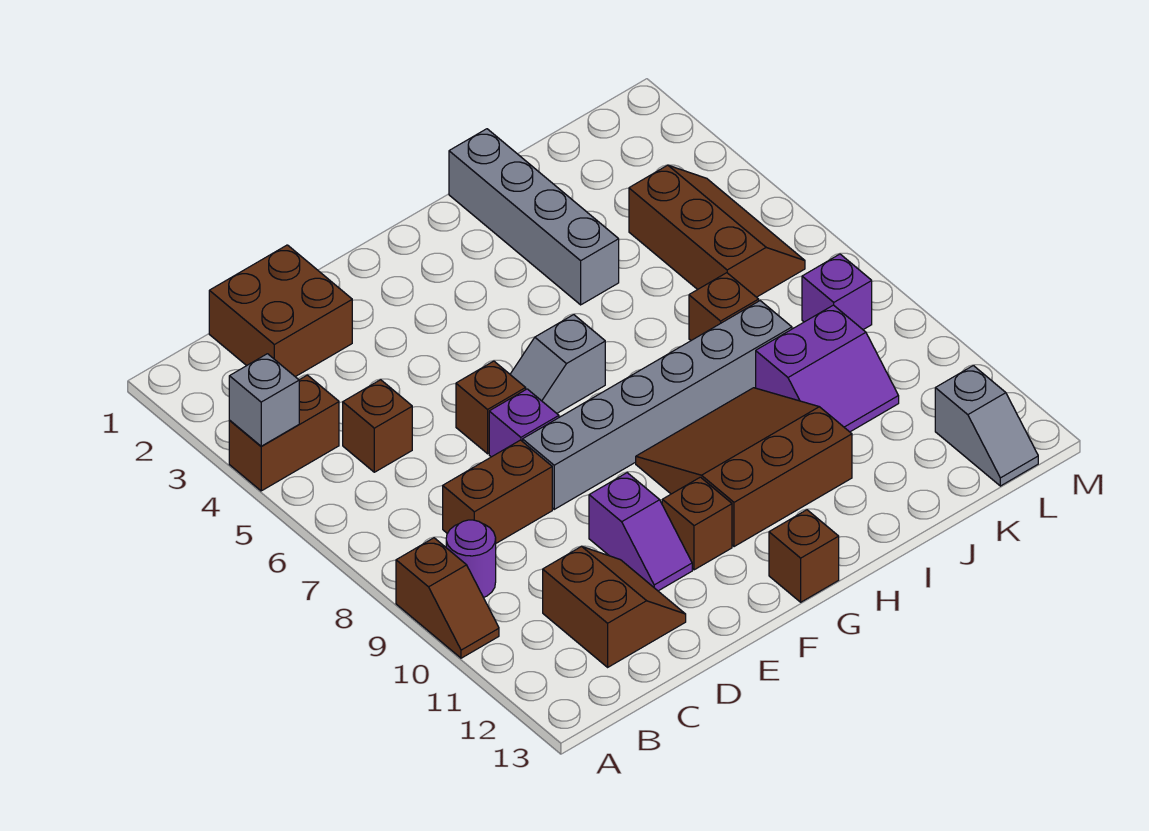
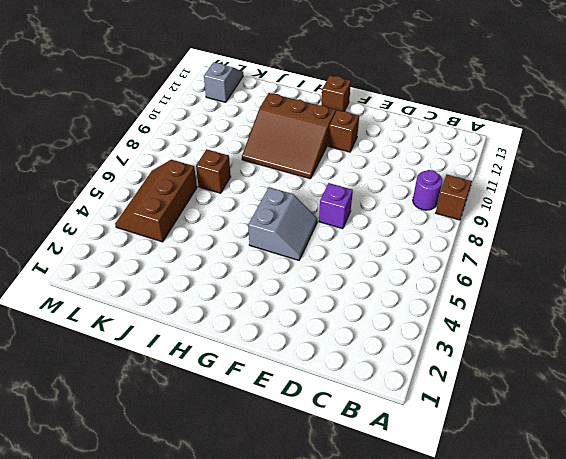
grey slope F5:G6 level 1 top G -> grey slope F6:G6 level 1 top G
none -> brown brick A4:B4 level 1
none -> brown brick C1:D2 level 1
none -> brown brick C5 level 1

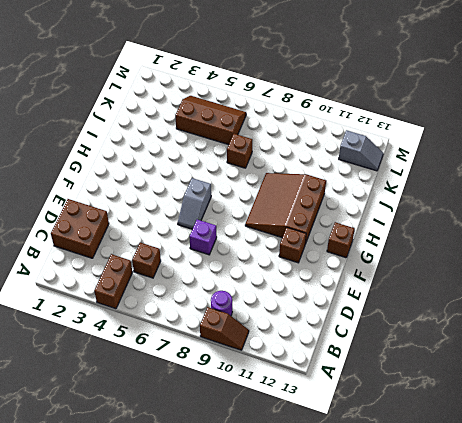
none -> brown brick C8:D8 level 1
none -> brown slope C11:D12 level 1 top C
none -> brown brick E6 level 1

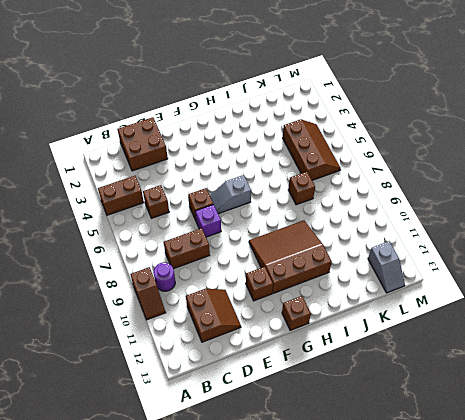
none -> grey brick E8:J8 level 1
none -> purple slope E10:E11 level 1 top 10
none -> grey brick I1:I4 level 1

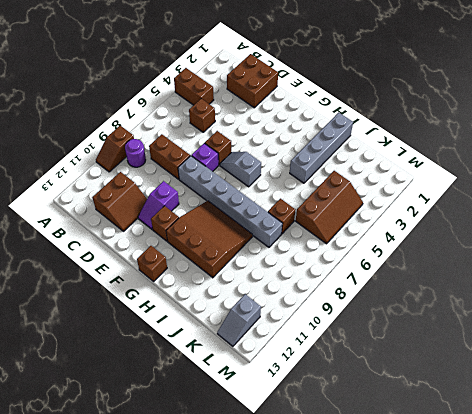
none -> purple slope J9:K10 level 1 top 9
none -> purple brick L8 level 1
none -> grey brick A4 level 2

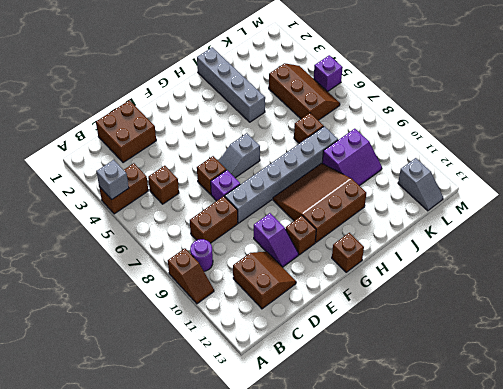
purple brick M5 level 1 -> purple brick L8 level 1

